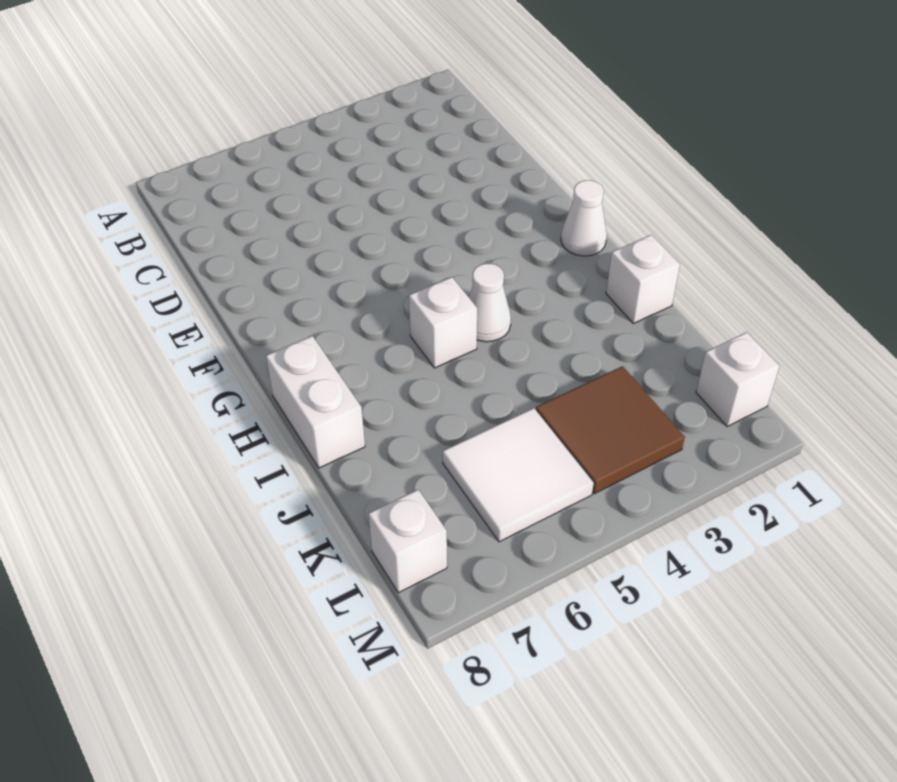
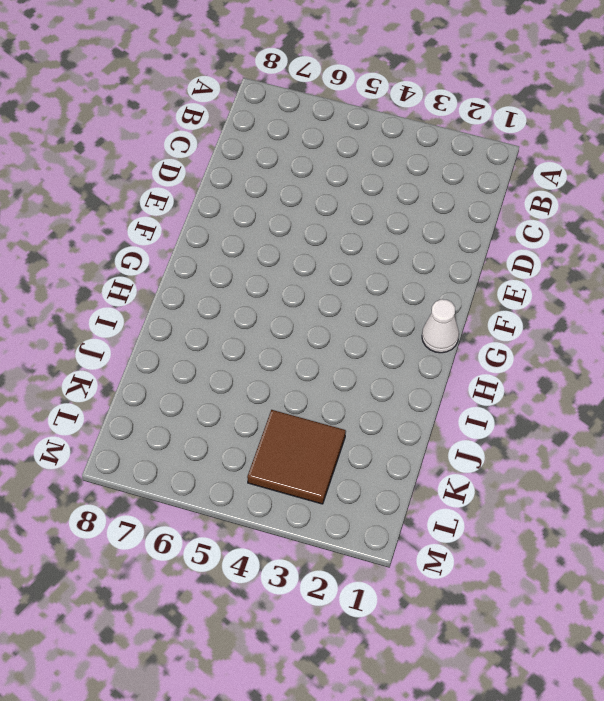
none -> white cone H4 level 1
none -> white brick H5 level 1

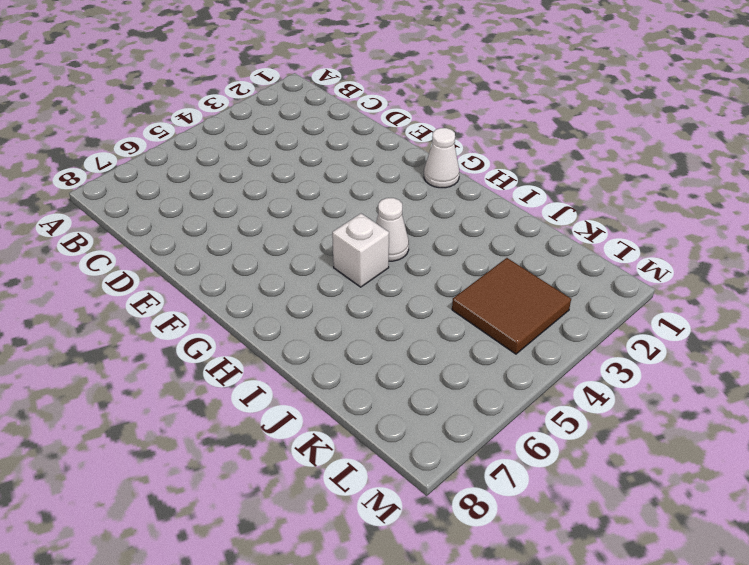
none -> white brick H8:I8 level 1
none -> white brick I1 level 1

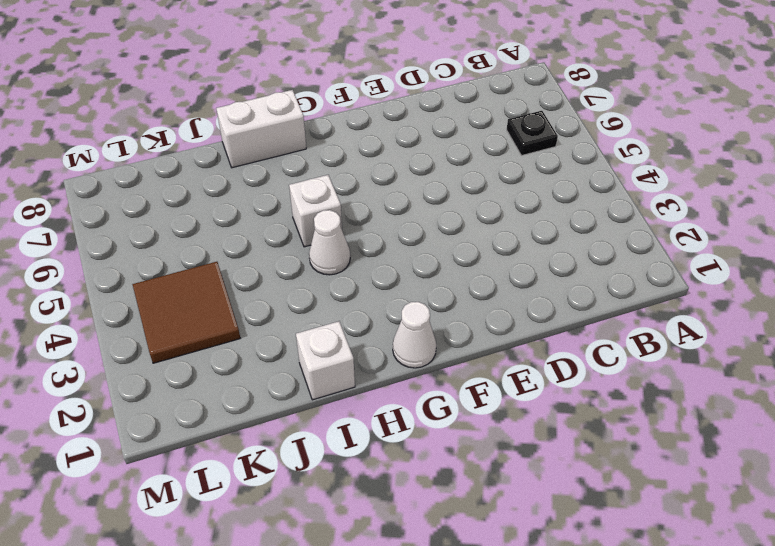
black plate B6 level 1 -> none
none -> white tile K5:L6 level 1
none -> white brick L1 level 1

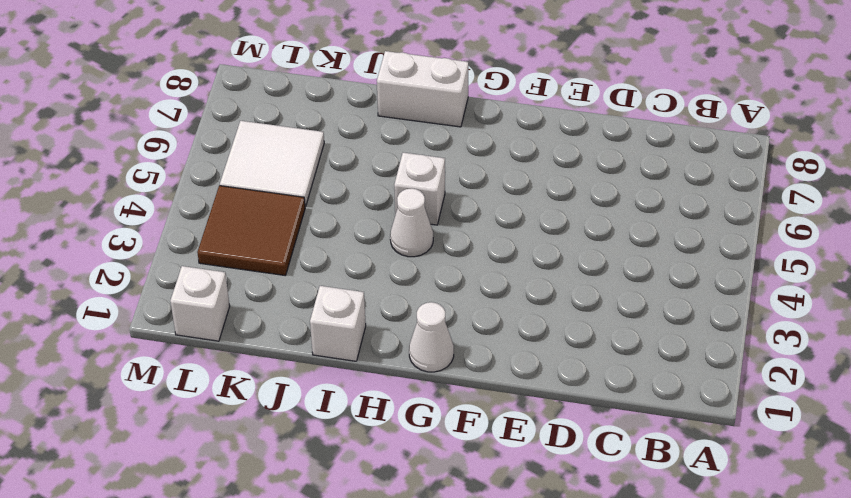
none -> white brick L8 level 1

